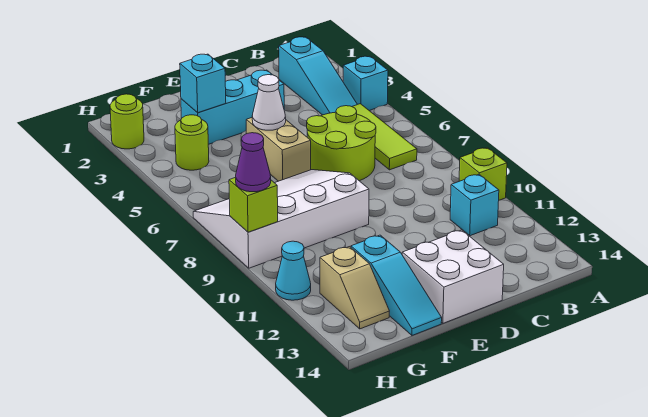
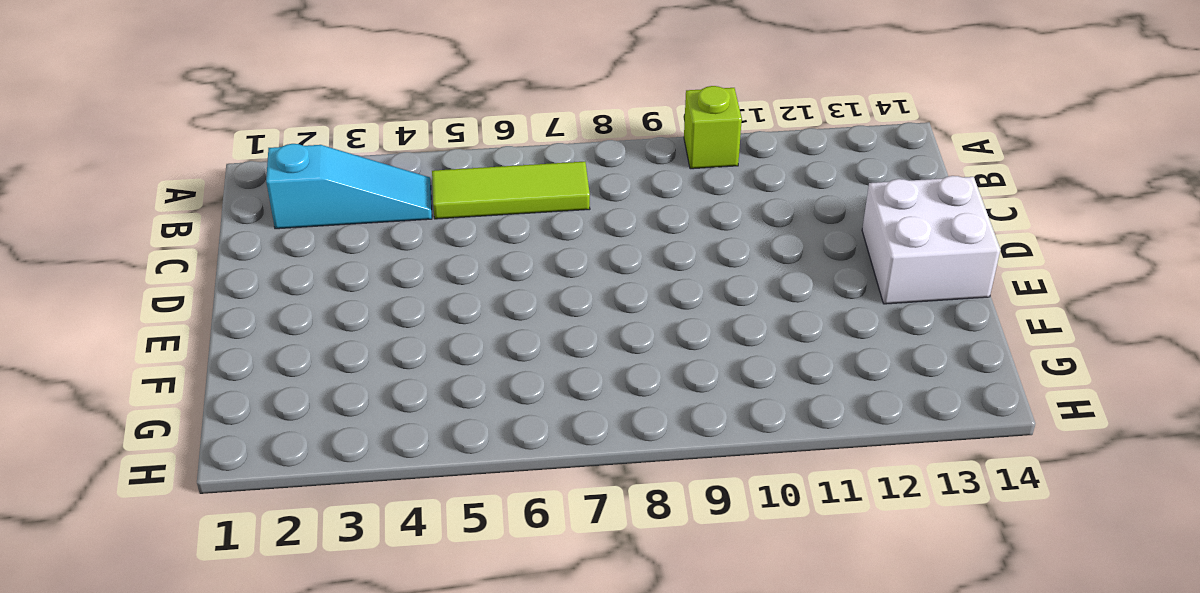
none -> cyan brick A4 level 1
none -> cyan brick B11 level 1
none -> lime round brick C6:D7 level 1

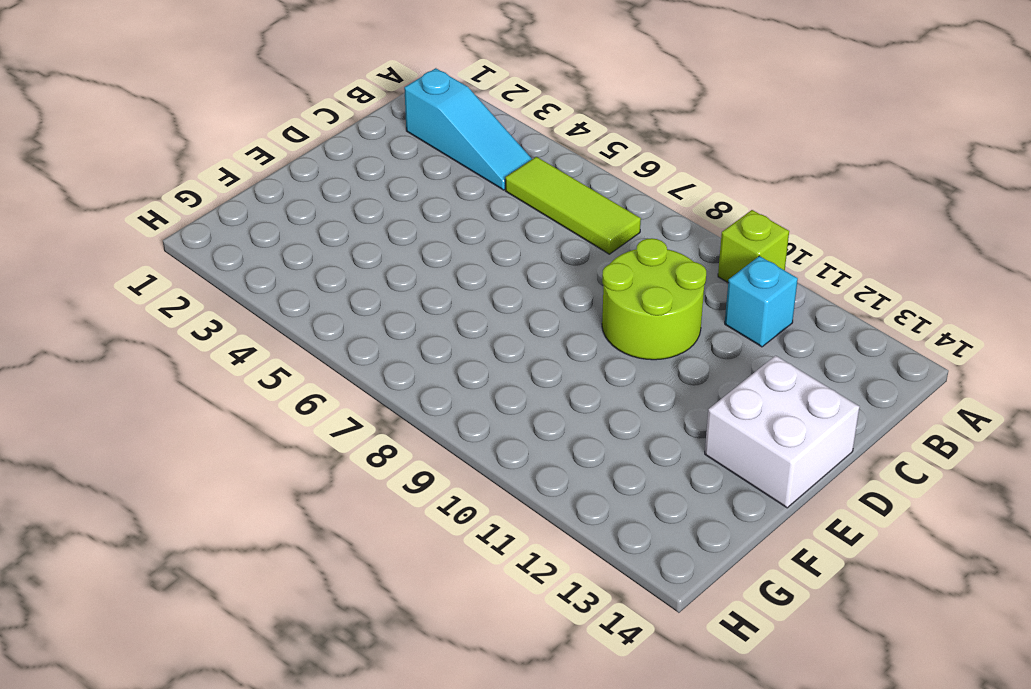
lime round brick C9:D10 level 1 -> lime round brick C6:D7 level 1
none -> cyan brick A4 level 1
none -> cyan brick D3:F3 level 1
none -> tan brick E5:E6 level 1

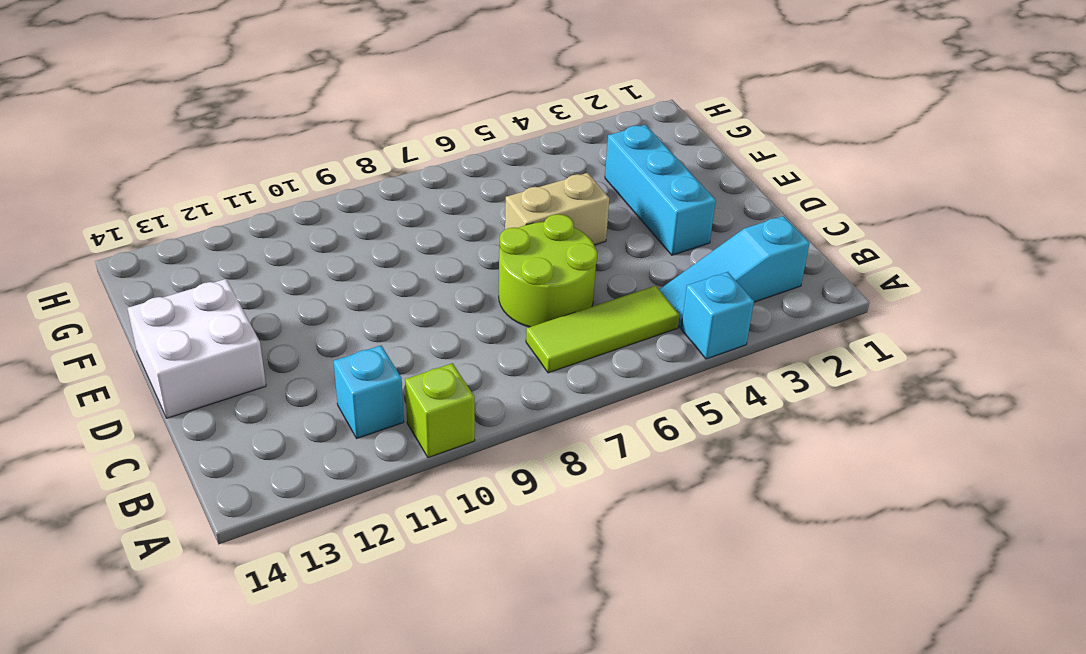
none -> white slope E7:H9 level 1 top 9
none -> cyan slope F12:F14 level 1 top 12
none -> lime round brick G4 level 1

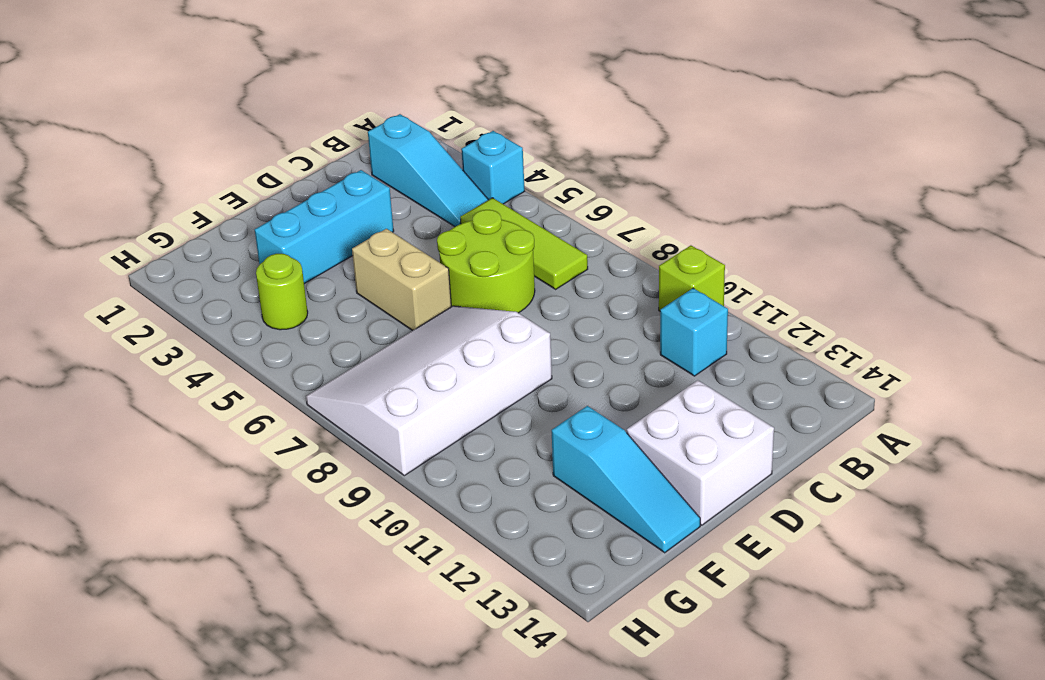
none -> tan slope G12:G13 level 1 top 12
none -> lime round brick H2 level 1
none -> cyan cone H11 level 1

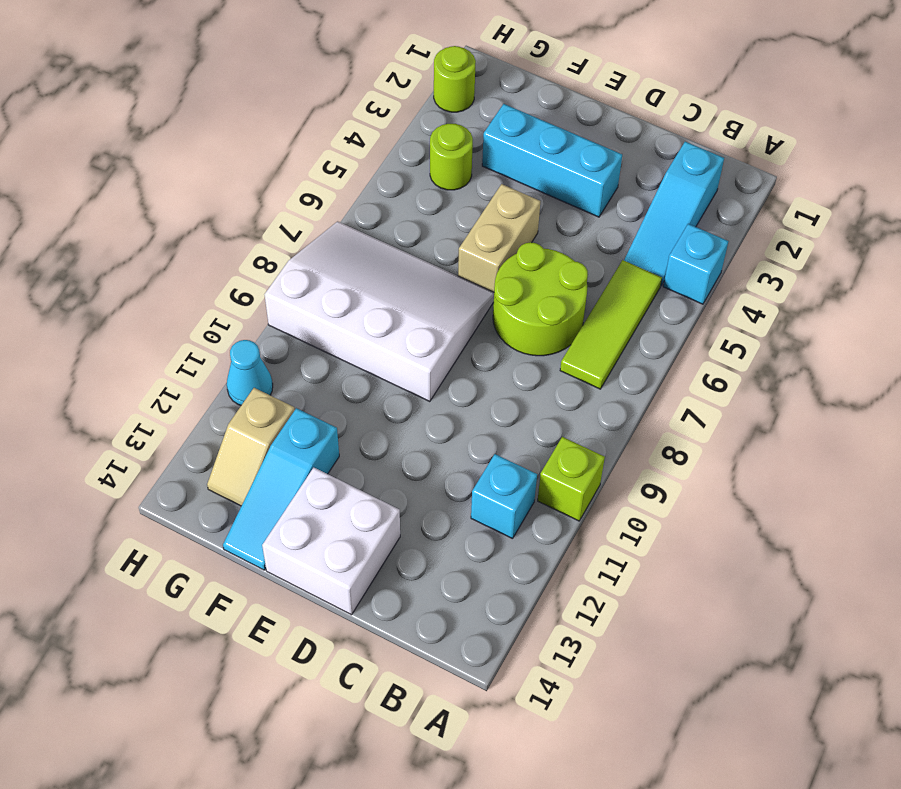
none -> white cone E5 level 2
none -> cyan brick F3 level 2
none -> lime brick H9 level 2

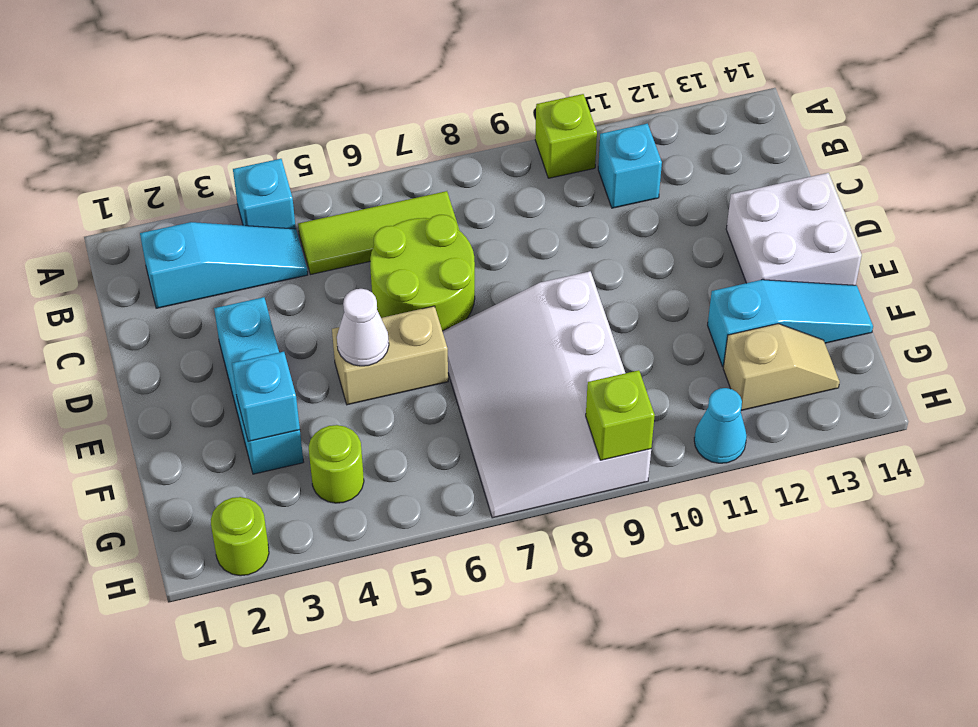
none -> purple cone H9 level 3

